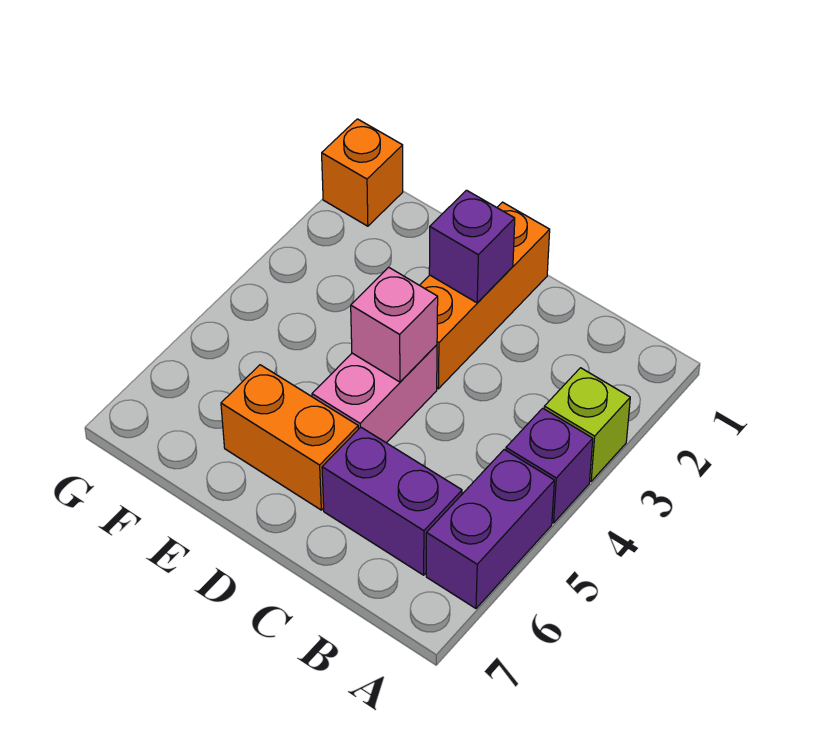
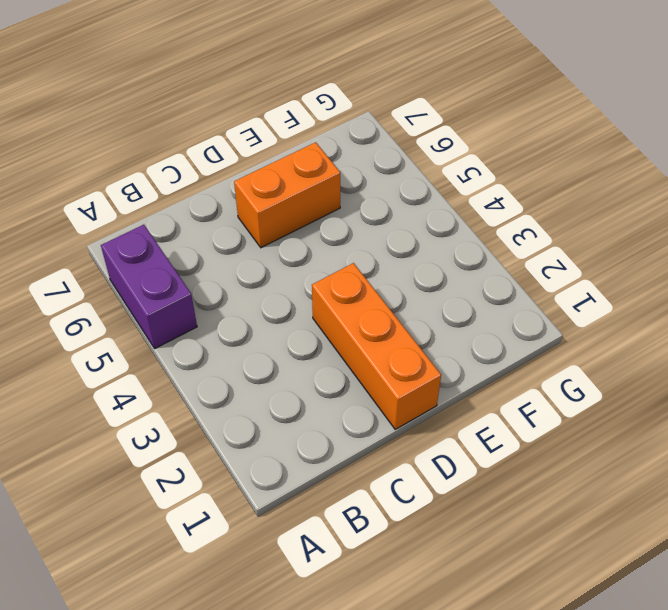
none -> lime brick A3 level 1
none -> purple brick A4 level 1

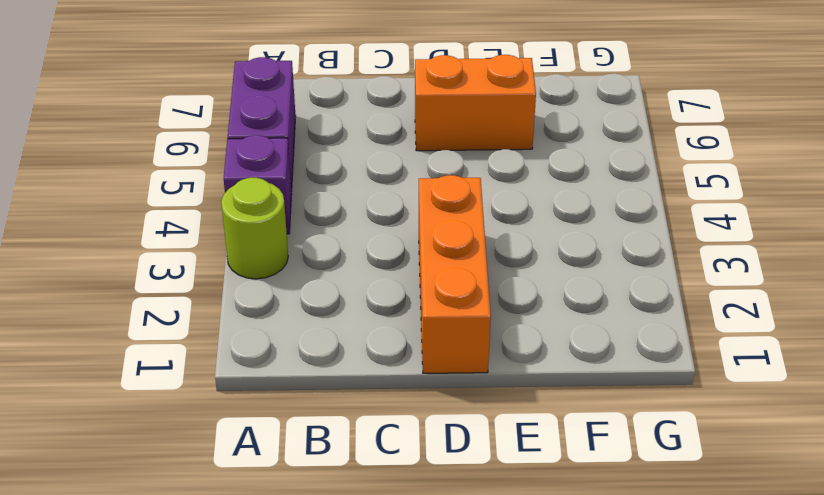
lime round brick A3 level 1 -> lime brick A3 level 1
none -> purple brick B6:C6 level 1
none -> pink brick D4:D5 level 1

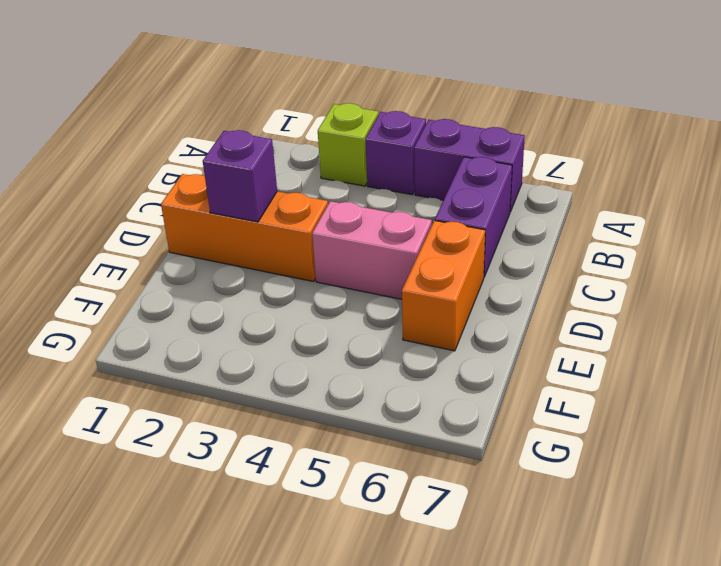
none -> orange brick G1 level 1
none -> pink brick D4 level 2

